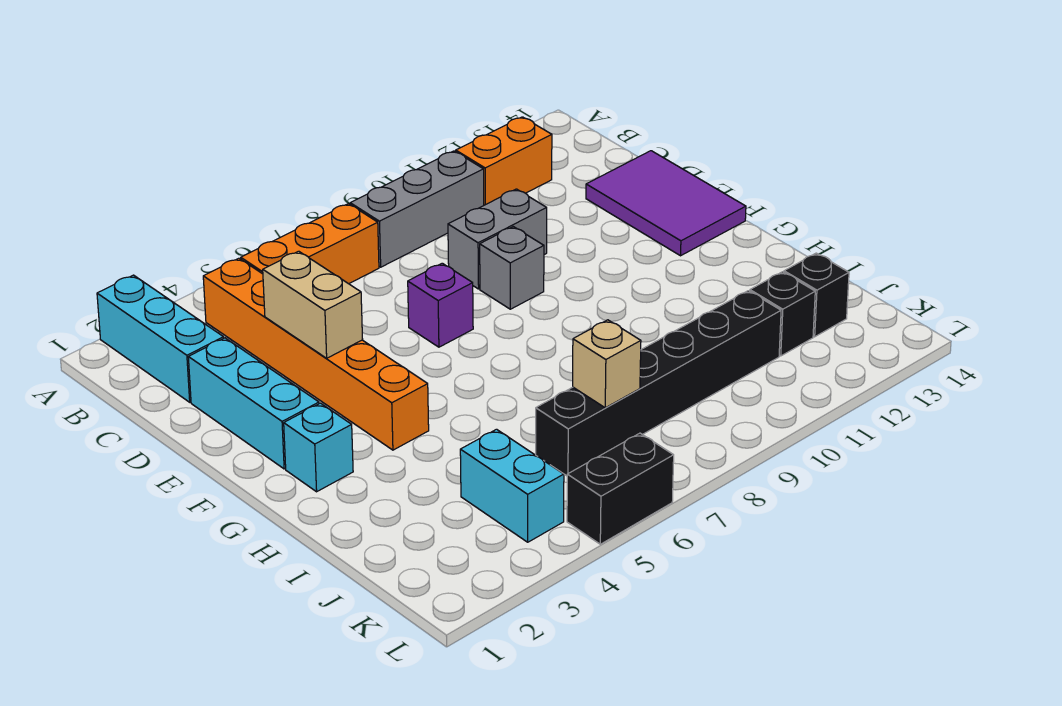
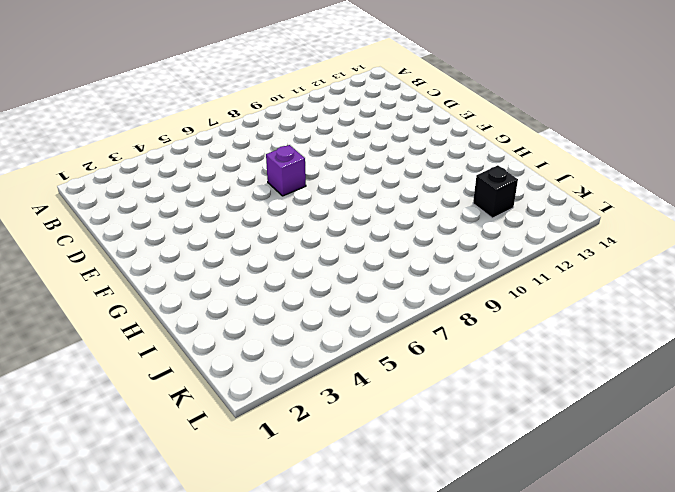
none -> cyan brick A2:C2 level 1
none -> orange brick B4:G4 level 1
none -> orange brick B5:B7 level 1

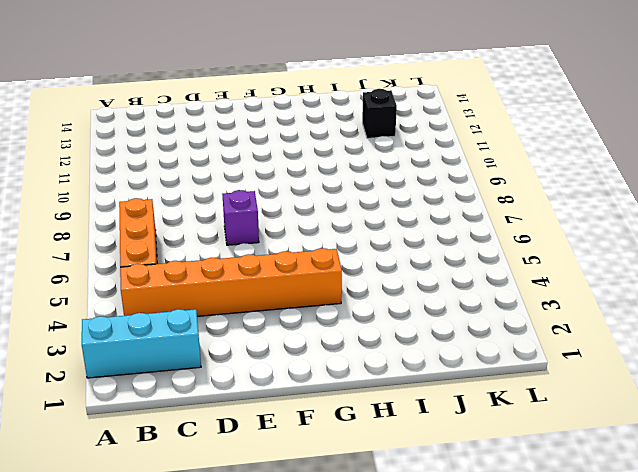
none -> grey brick B8:B10 level 1
none -> orange brick B11:B12 level 1
none -> cyan brick D2:F2 level 1

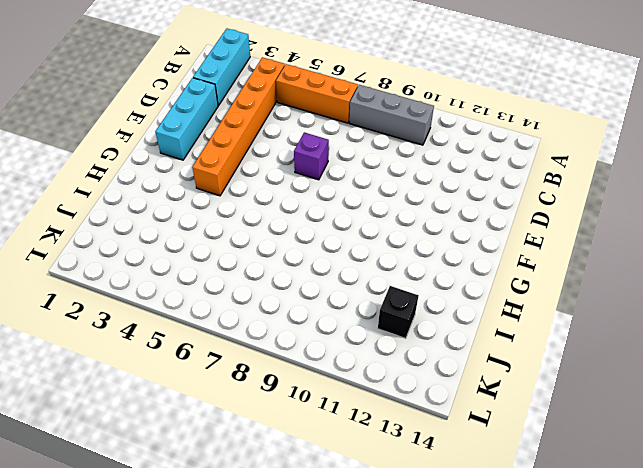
none -> orange brick B11:B12 level 1
none -> grey brick D9:D10 level 1
none -> purple tile D13:F14 level 1

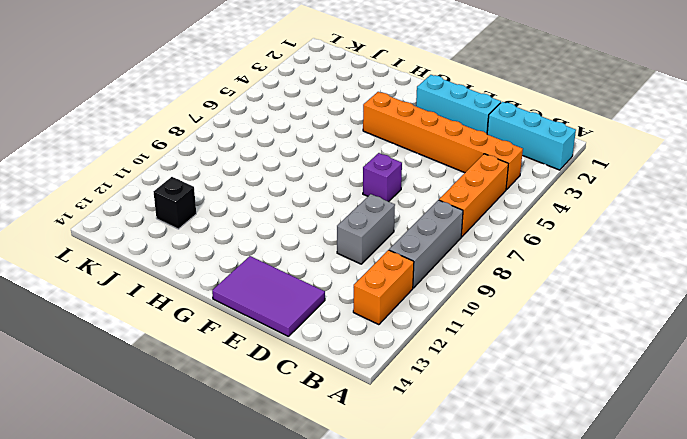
none -> grey brick E9 level 1
none -> cyan brick G2 level 1
none -> cyan brick J4:K4 level 1

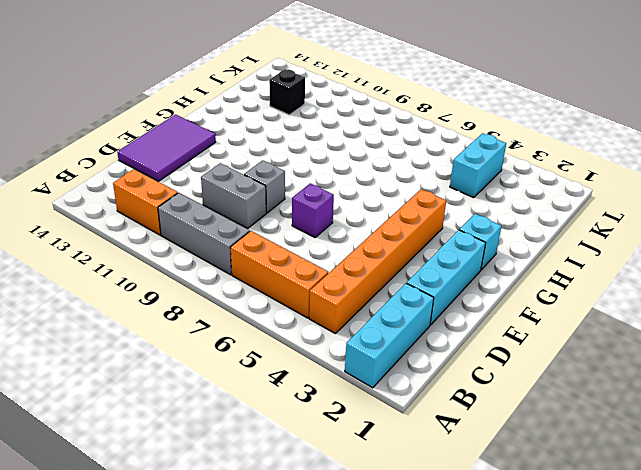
none -> black brick J6:J11 level 1
none -> black brick J13 level 1
none -> black brick L5:L6 level 1

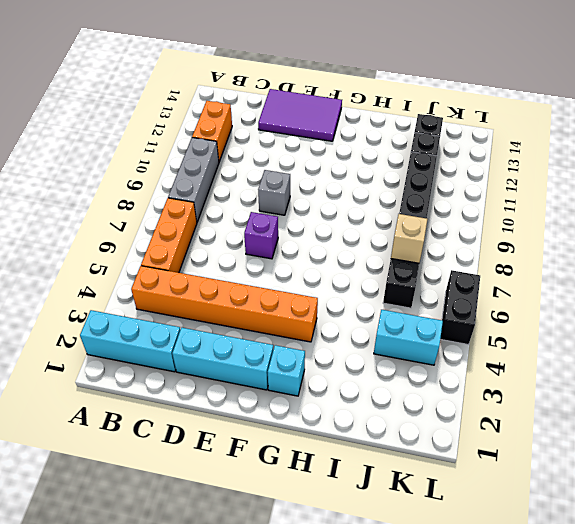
none -> grey brick D9:D10 level 1
none -> tan brick D4:E4 level 2

